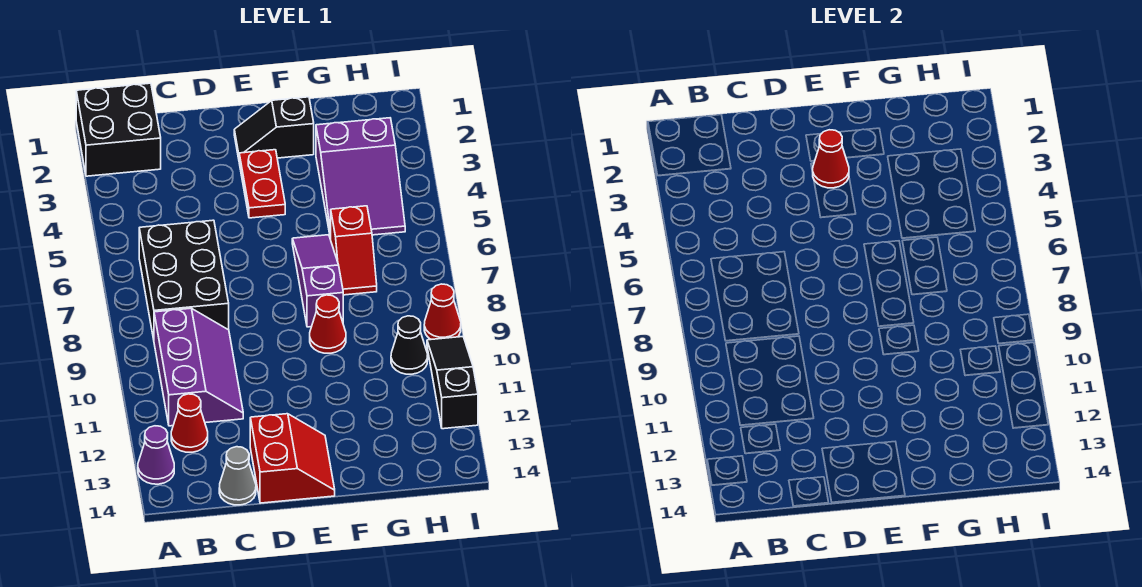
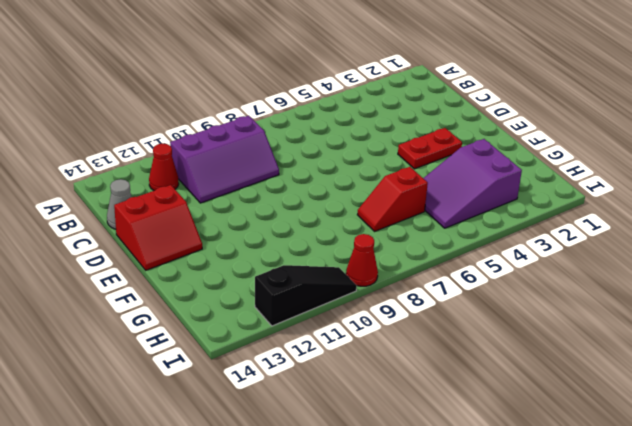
none -> black brick A1:B2 level 1
none -> purple cone A13 level 1
none -> black brick B6:C8 level 1

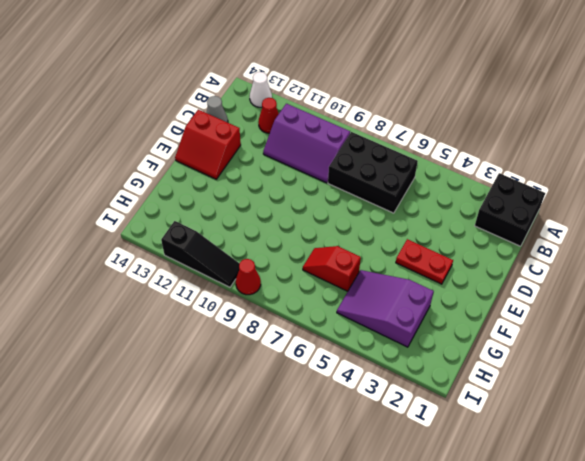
white cone A13 level 1 -> purple cone A13 level 1
none -> black slope E2:F2 level 1 top F
none -> purple slope F6:F8 level 1 top 8
none -> red cone F9 level 1

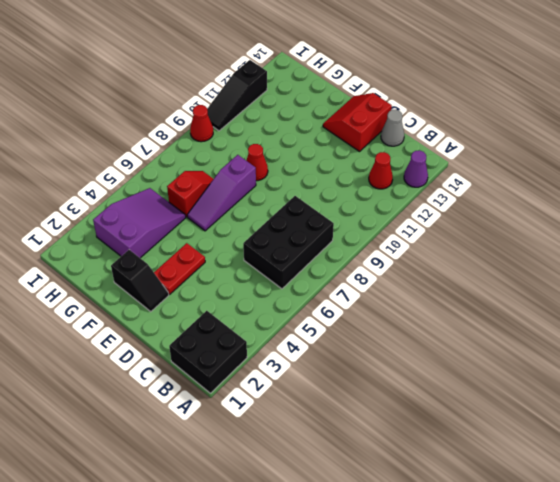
none -> purple slope B9:C11 level 1 top B
none -> black cone H10 level 1
none -> red cone E3 level 2

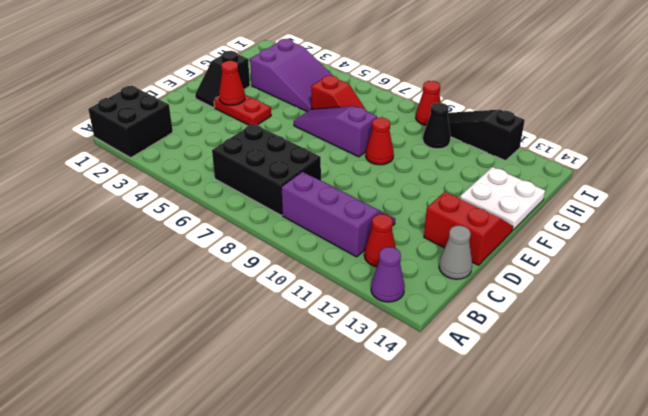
white plate F13:G14 level 1 -> none

